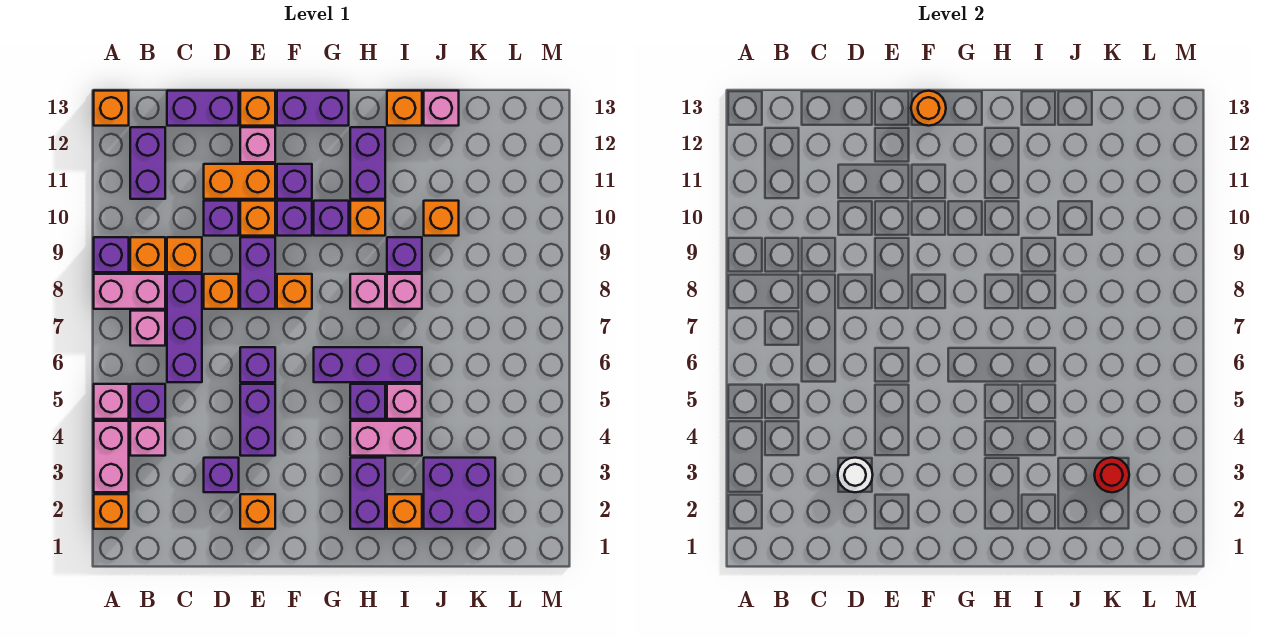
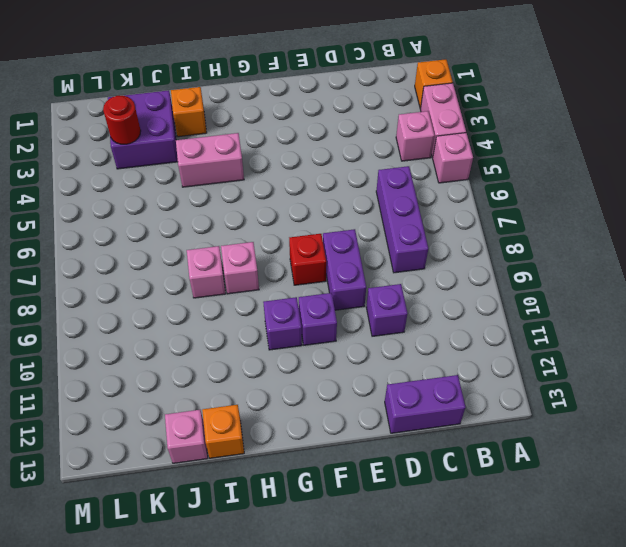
red brick F8 level 1 -> orange brick F8 level 1
none -> pink brick A8:B8 level 1
none -> purple brick A9 level 1
none -> orange brick A13 level 1
none -> purple brick B5 level 1

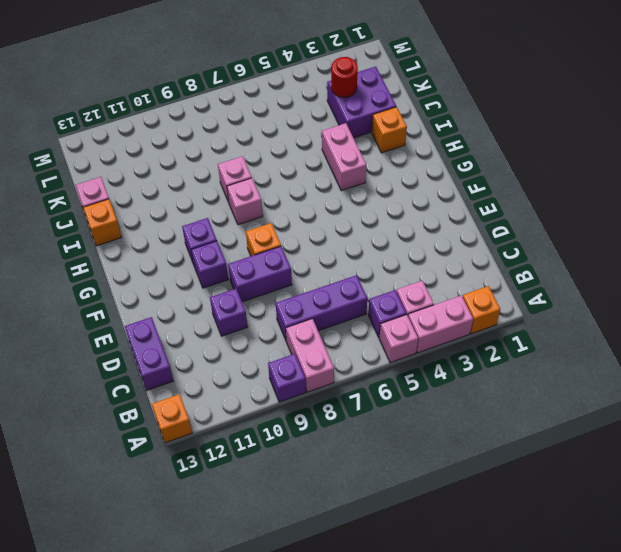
none -> pink brick B7 level 1
none -> orange brick B9 level 1
none -> purple brick B11:B12 level 1
none -> orange brick C9 level 1

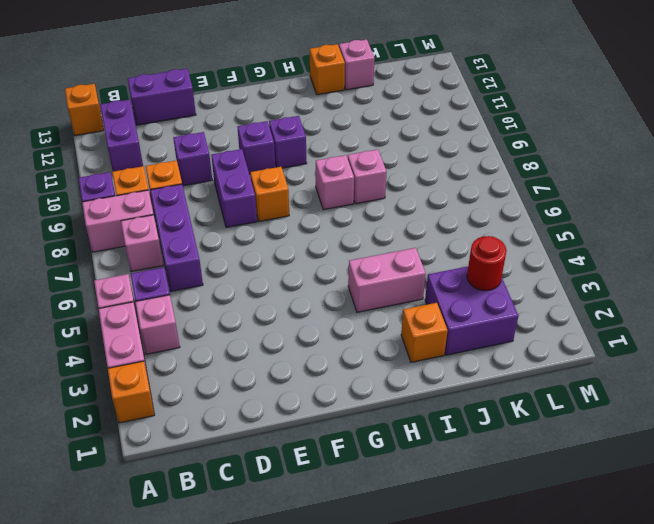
none -> purple brick D3 level 1
none -> orange brick D8 level 1
none -> orange brick D11:E11 level 1
none -> orange brick E2 level 1

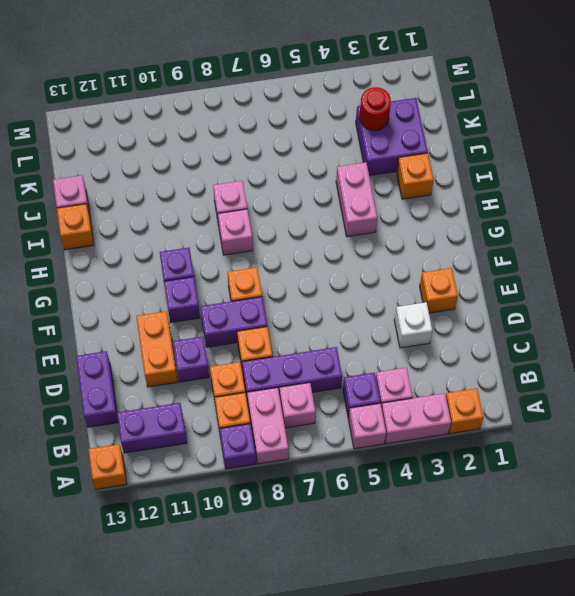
white brick D3 level 1 -> purple brick D3 level 1
none -> purple brick E4:E5 level 1
none -> purple brick E6 level 1
none -> orange brick E10 level 1
none -> pink brick E12 level 1

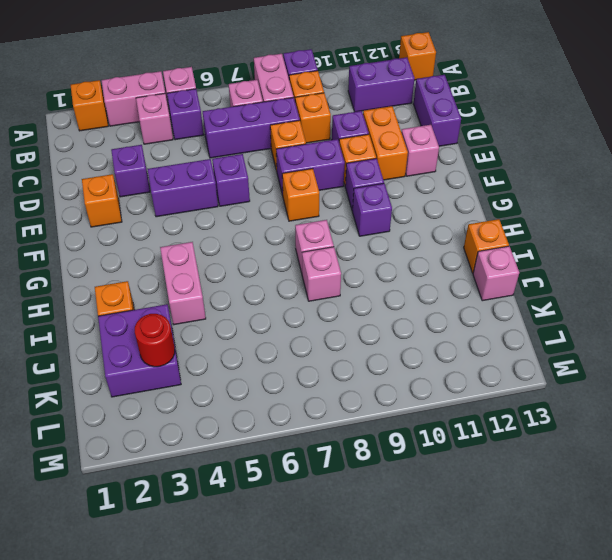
none -> orange brick E13 level 1
none -> purple brick F11 level 1
none -> purple brick F13:G13 level 1
none -> purple brick G6:I6 level 1

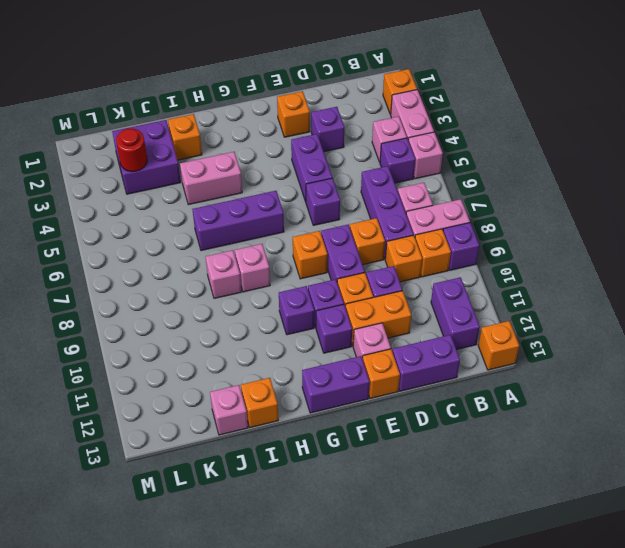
none -> purple brick H2:H3 level 1
none -> purple brick H5 level 1
none -> orange brick H10 level 1
none -> purple brick H11:H12 level 1

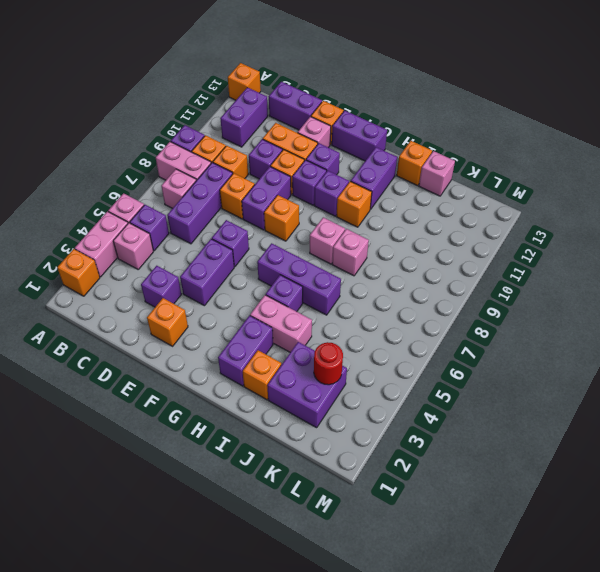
none -> pink brick I5 level 1
none -> purple brick I9 level 1
none -> orange brick J10 level 1
none -> white round brick D3 level 2

